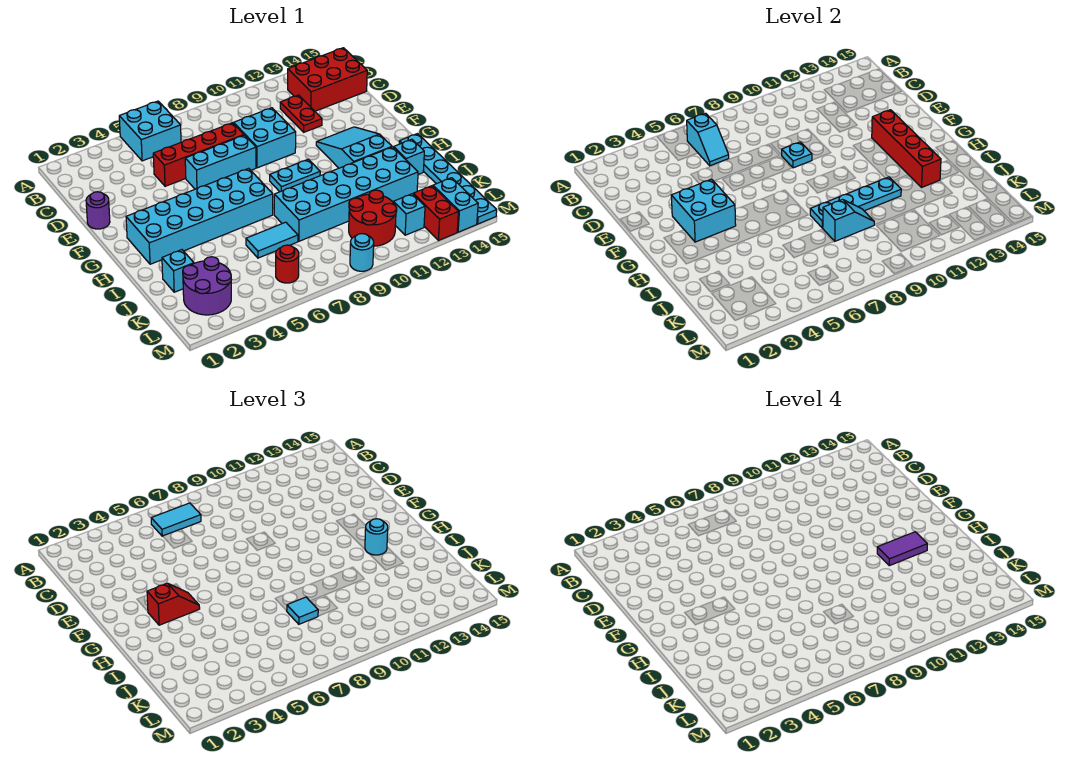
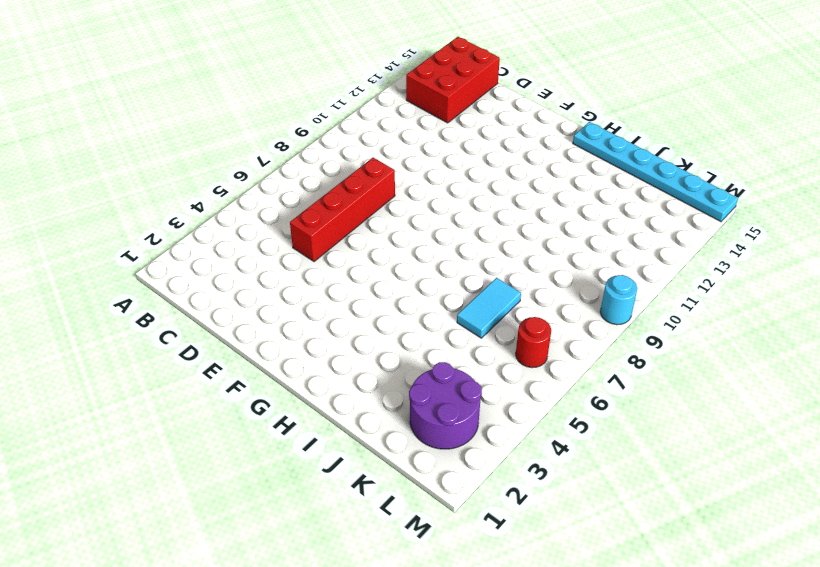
none -> cyan brick A5:B6 level 1
none -> red plate C12:D12 level 1
none -> cyan brick D9:E10 level 1
none -> purple round brick E1 level 1

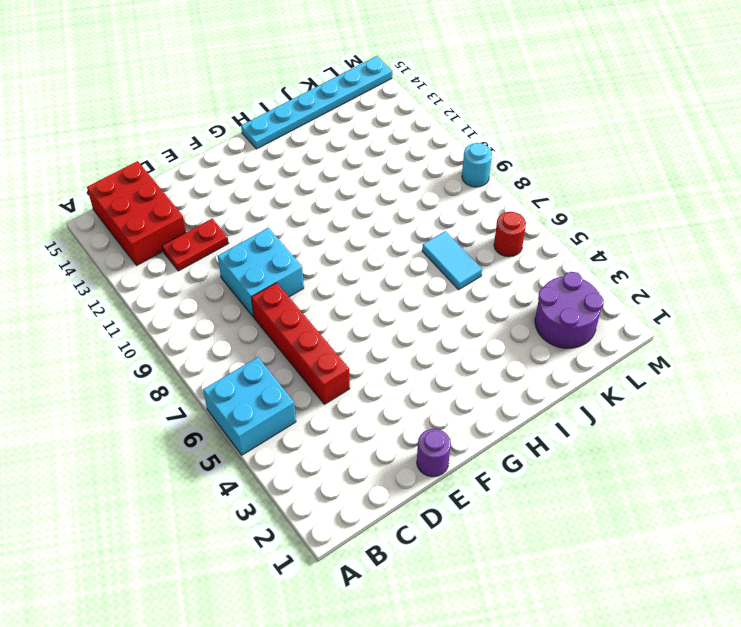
none -> cyan brick E6:E8 level 1
none -> cyan slope F12:H13 level 1 top H
none -> cyan brick G2:H7 level 1
none -> cyan plate G9:G10 level 1

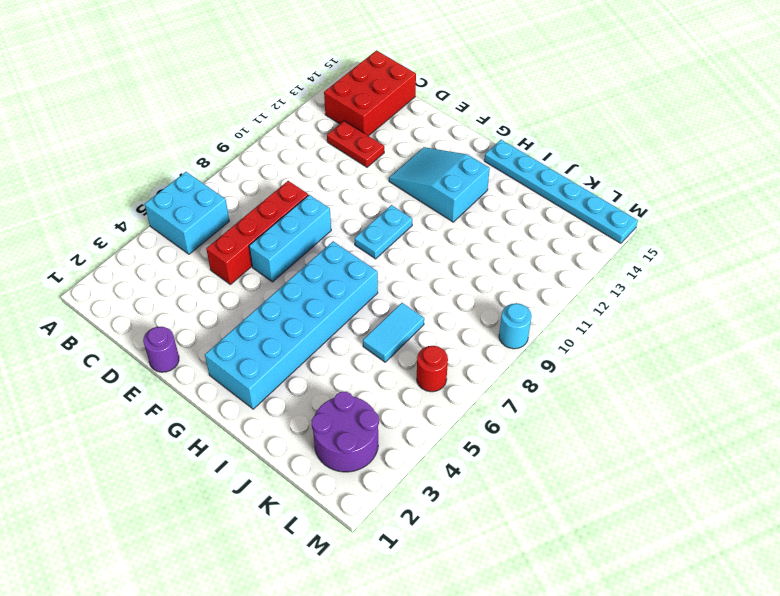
none -> cyan brick D9:E10 level 1
none -> cyan brick I8:J13 level 1
none -> cyan brick I14 level 1
none -> cyan brick J2 level 1

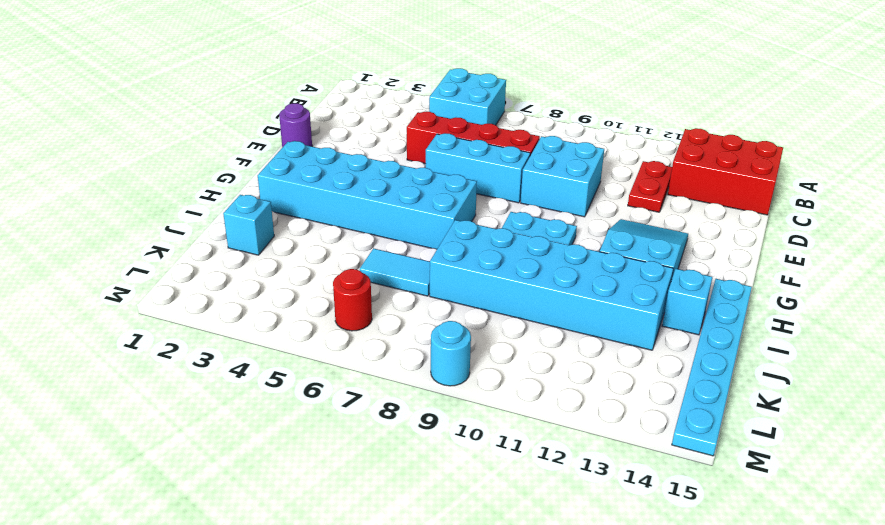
none -> purple round brick K2:L3 level 1
none -> red round brick K10:L11 level 1
none -> cyan brick L12 level 1
none -> red brick L13:M13 level 1

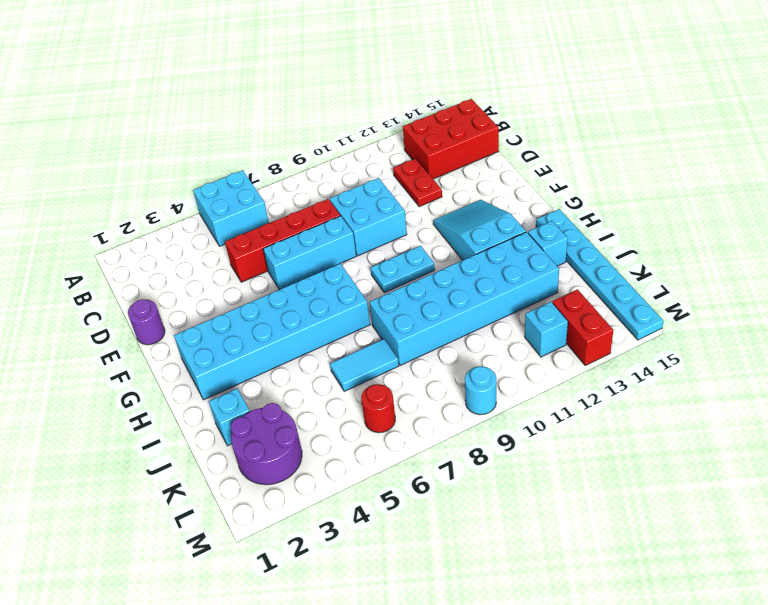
none -> red round brick K10:L11 level 1
none -> cyan brick L14:M14 level 1
none -> cyan slope B6:C6 level 2 top B
none -> cyan plate E9 level 2

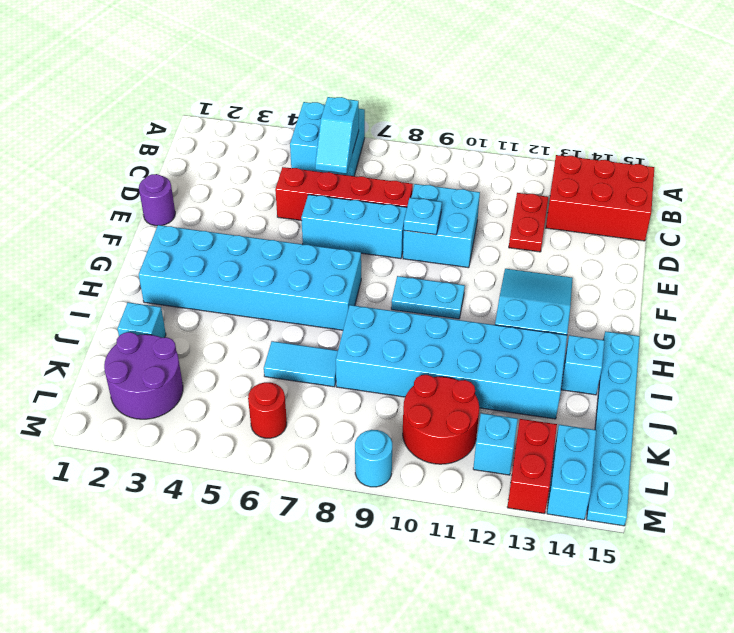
none -> cyan brick F3:G4 level 2
none -> red brick F13:I13 level 2
none -> cyan plate I8:I11 level 2
none -> cyan slope J8:J9 level 2 top 8

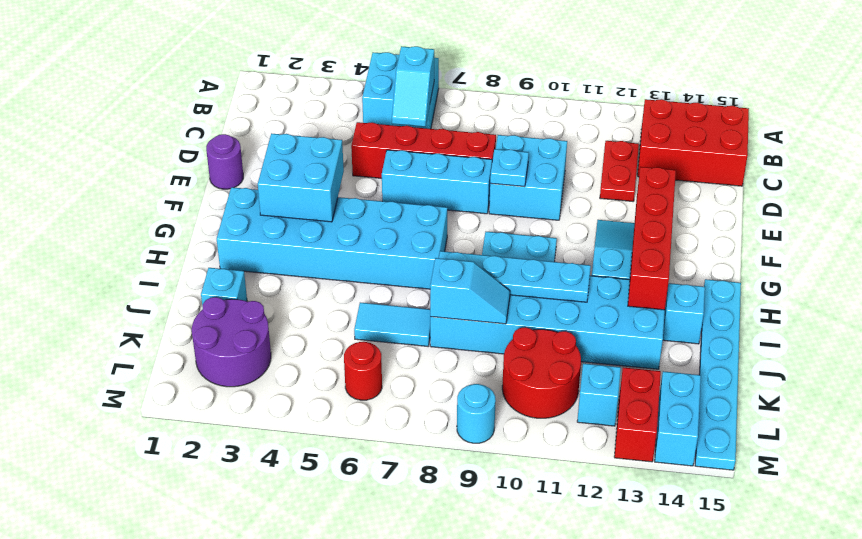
none -> cyan tile B6:B7 level 3
none -> red slope G3:G4 level 3 top 3
none -> cyan round brick H13 level 3
none -> cyan tile J8 level 3

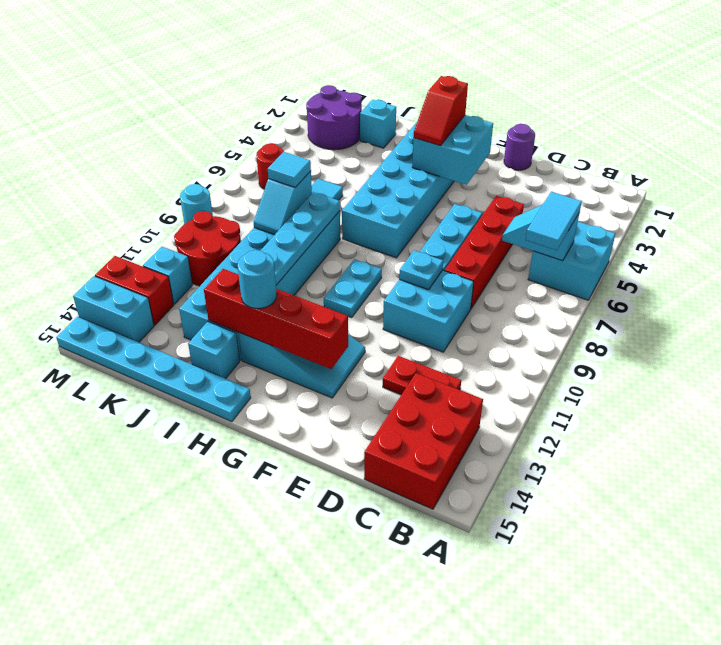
none -> purple tile H12:H13 level 4

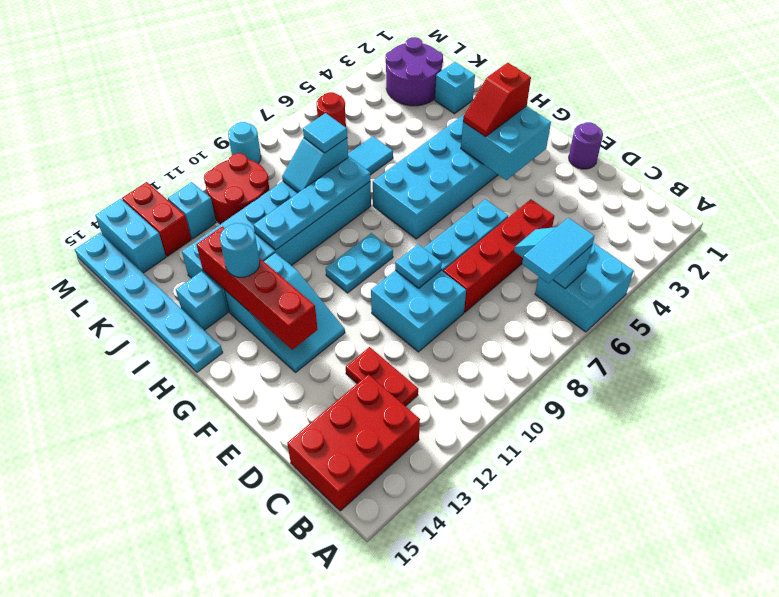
none -> purple tile H12:H13 level 4

